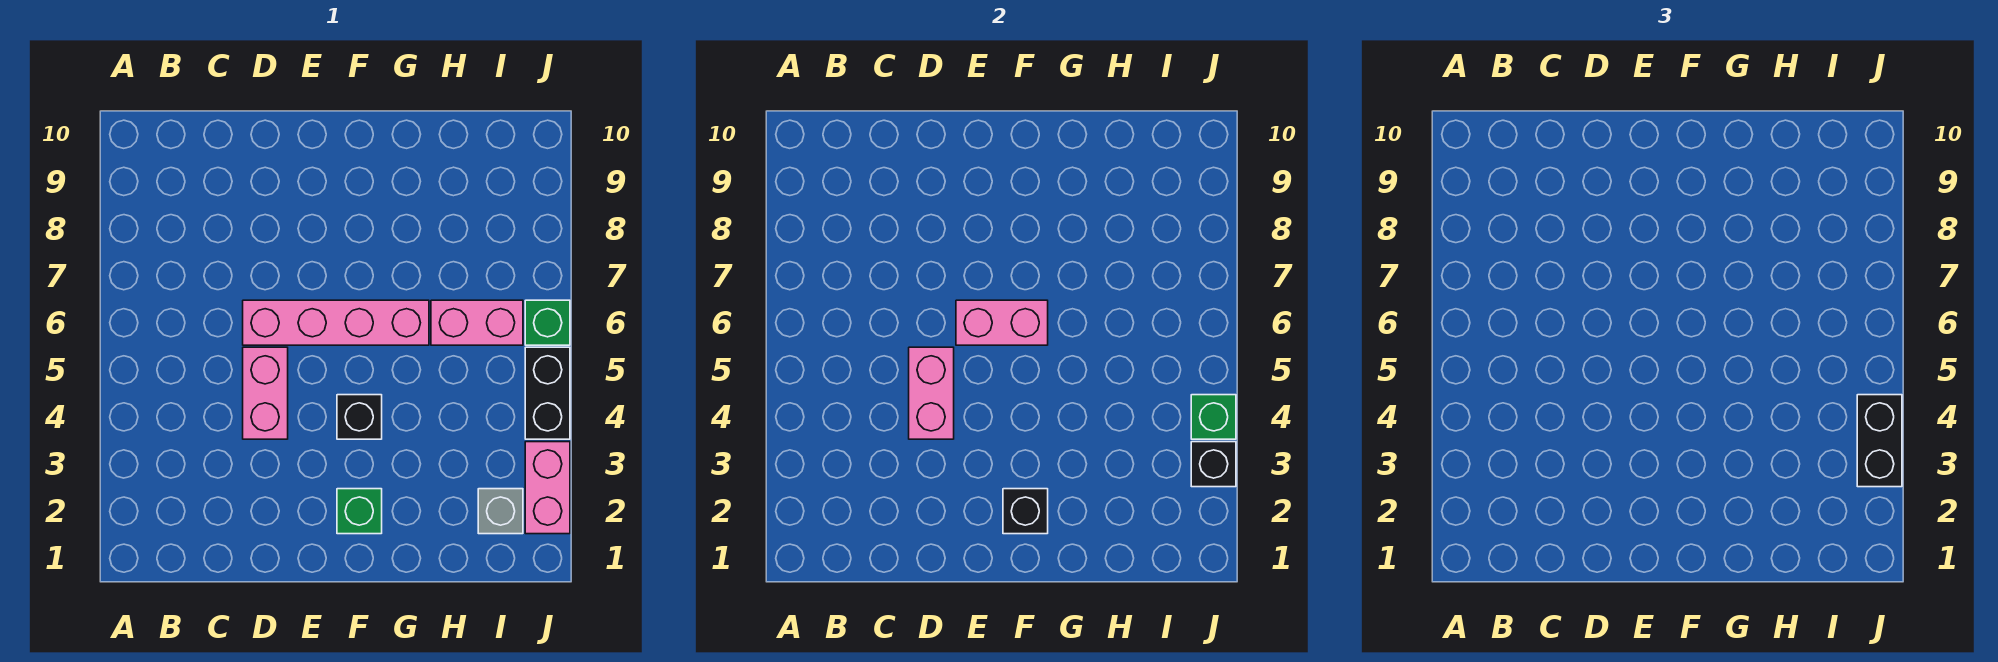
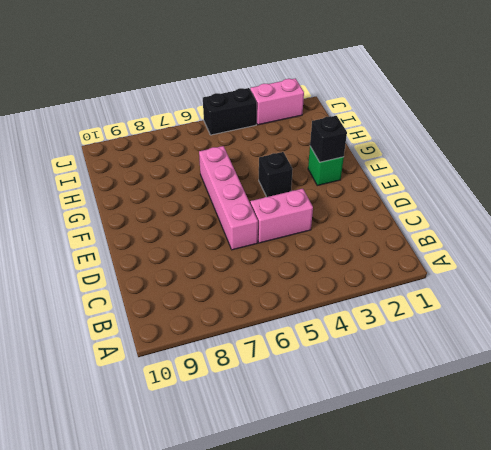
none -> pink brick H6:I6 level 1
none -> grey brick I2 level 1
none -> green brick J6 level 1

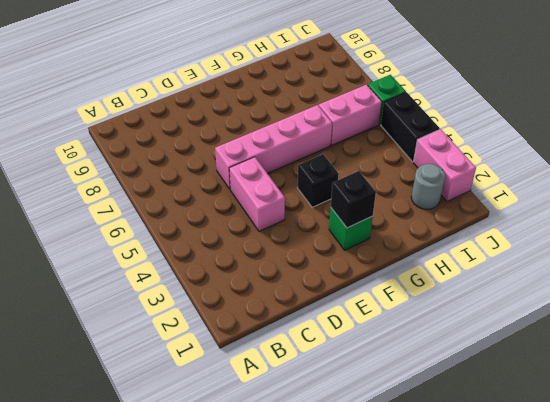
grey round brick I2 level 1 -> grey brick I2 level 1
none -> pink brick D4:D5 level 2
none -> pink brick E6:F6 level 2
none -> black brick J3 level 2

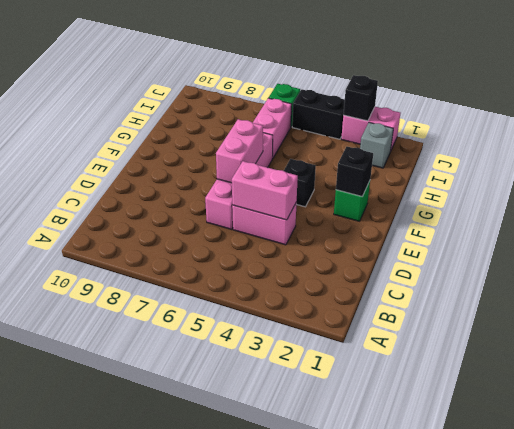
none -> green brick J4 level 2
none -> black brick J3:J4 level 3

